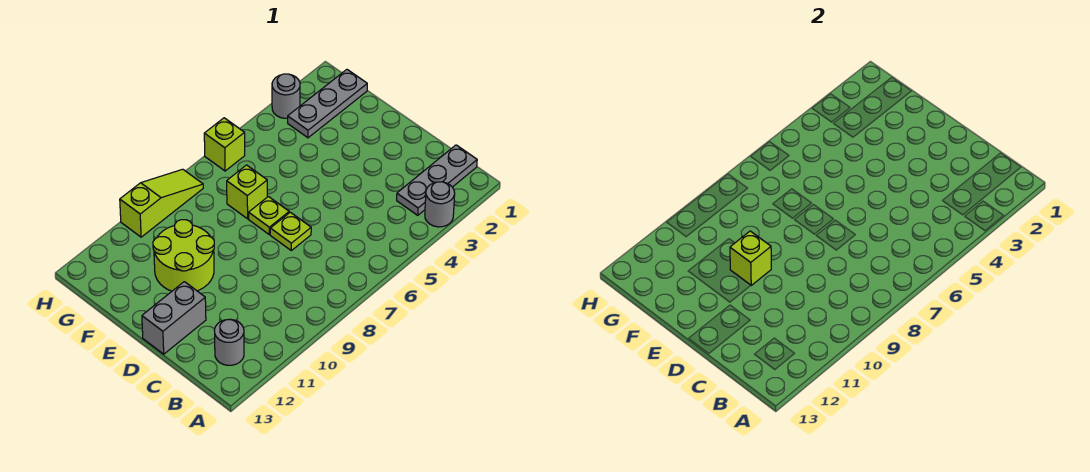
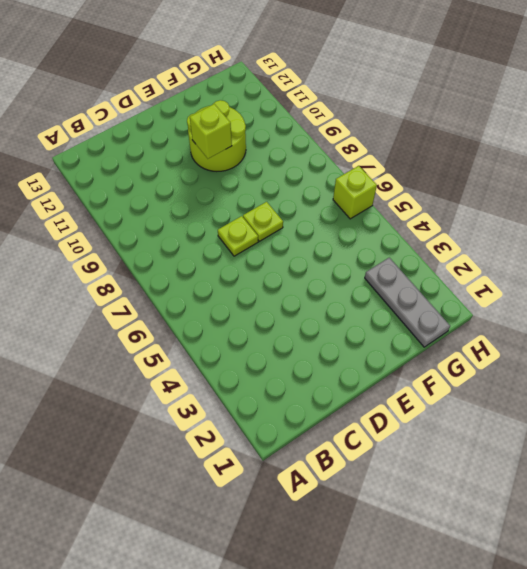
none -> grey round brick A3 level 1
none -> grey plate B1:B3 level 1
none -> grey round brick B12 level 1

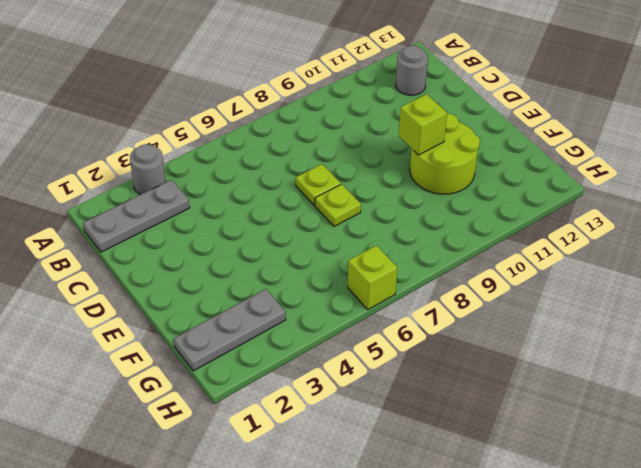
none -> grey brick D12:D13 level 1
none -> lime brick F7 level 1
none -> grey round brick H3 level 1

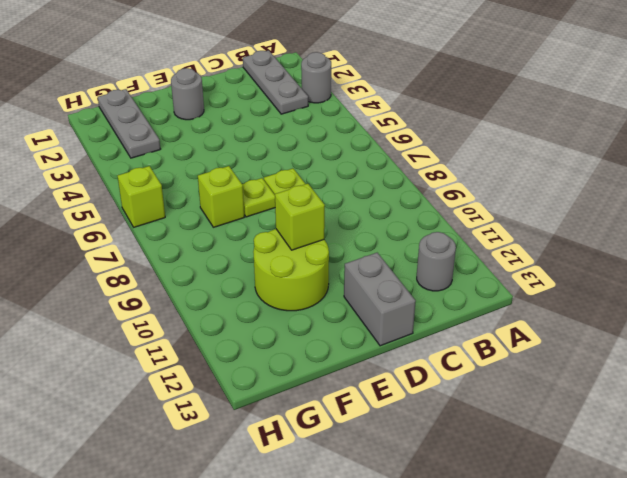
grey round brick E2 level 1 -> grey round brick H3 level 1
none -> lime slope H8:H10 level 1 top 10

